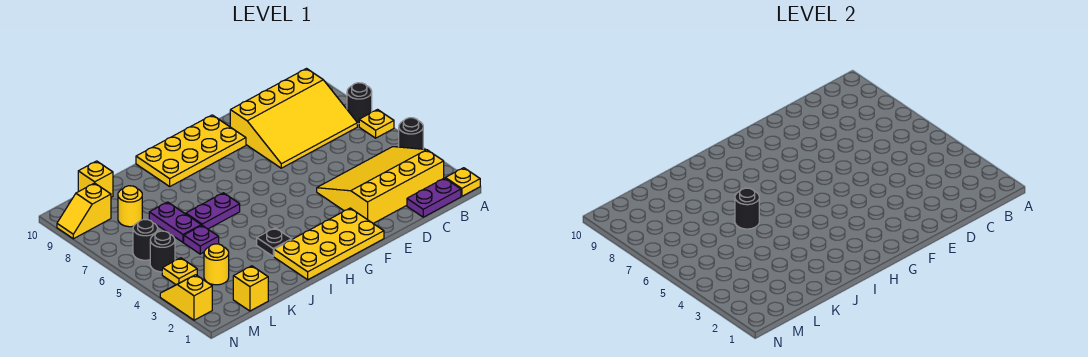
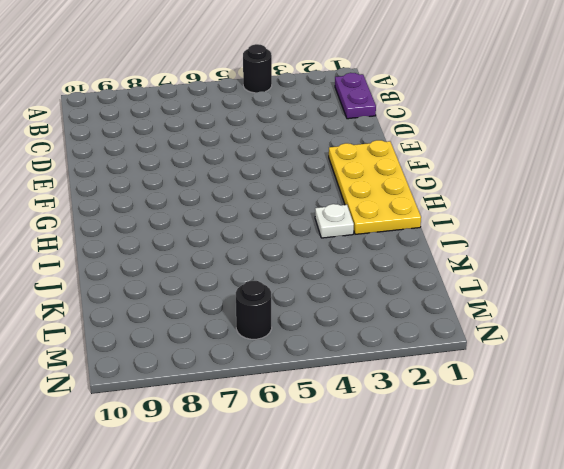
white plate I3 level 1 -> black plate I3 level 1
none -> yellow plate A1 level 1
none -> yellow plate A6 level 1
none -> black round brick A7 level 1

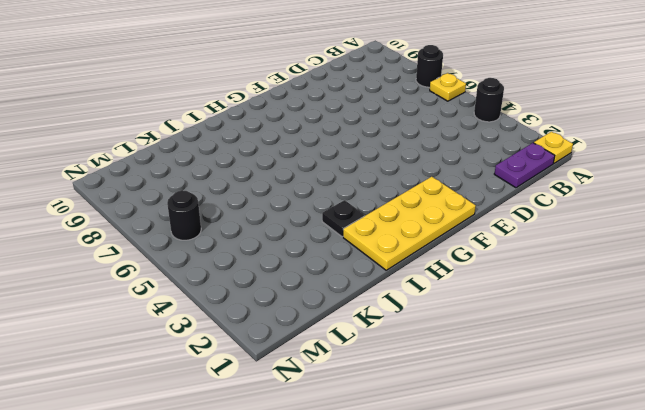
none -> yellow slope B2:E4 level 1 top 2
none -> yellow slope B7:E9 level 1 top 9
none -> yellow plate F9:I10 level 1

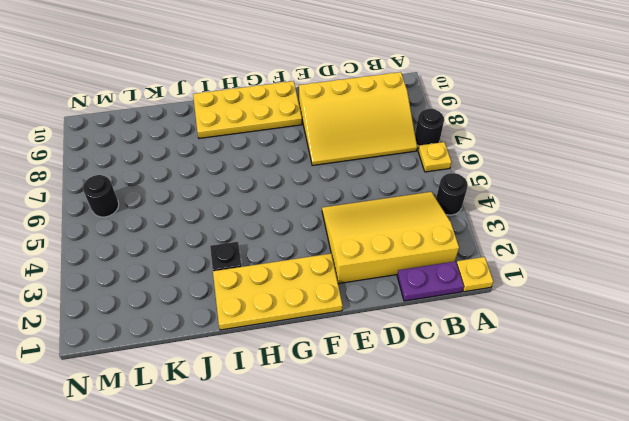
none -> purple plate I6:J6 level 1
none -> purple plate K5 level 1
none -> purple plate K6:K7 level 1

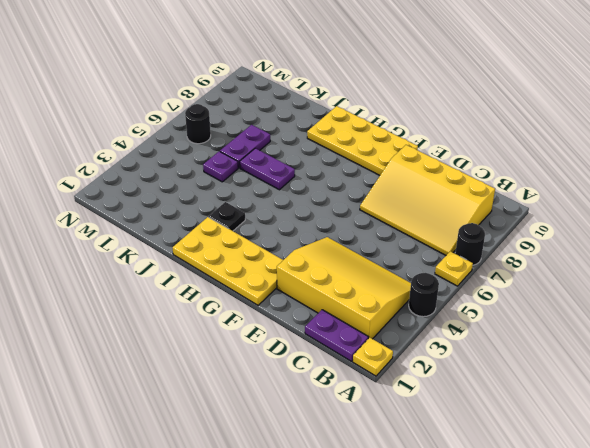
none -> yellow brick L1 level 1
none -> yellow round brick L3 level 1
none -> yellow round brick L8 level 1

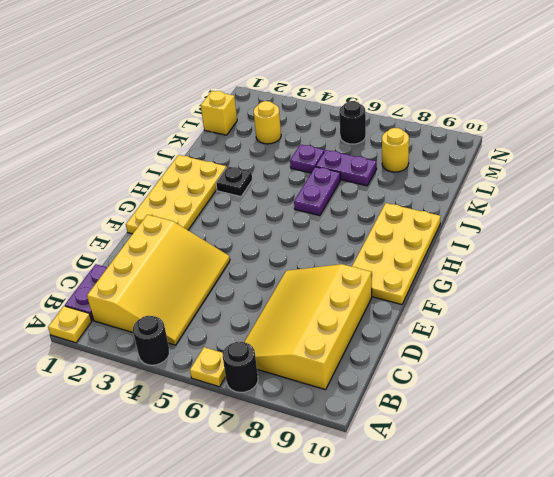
none -> yellow brick L10 level 1
none -> yellow plate M4 level 1
none -> black round brick M5 level 1

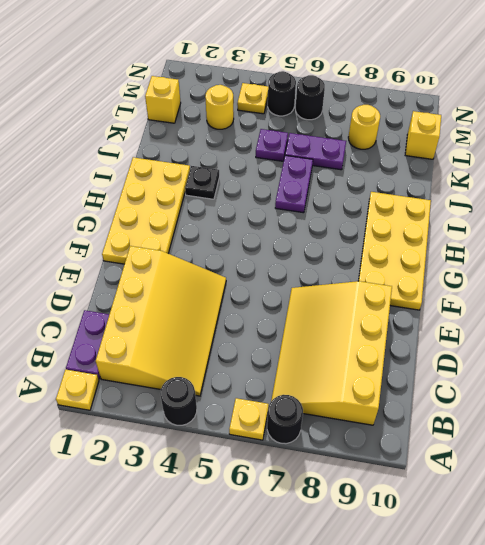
none -> yellow slope M9:N9 level 1 top M
none -> yellow slope N2:N3 level 1 top 2
none -> black round brick J6 level 2

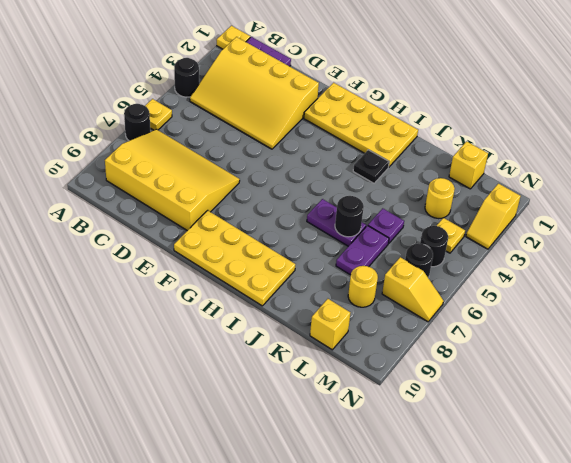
yellow slope M7:N7 level 1 top M -> yellow slope M9:N9 level 1 top M

